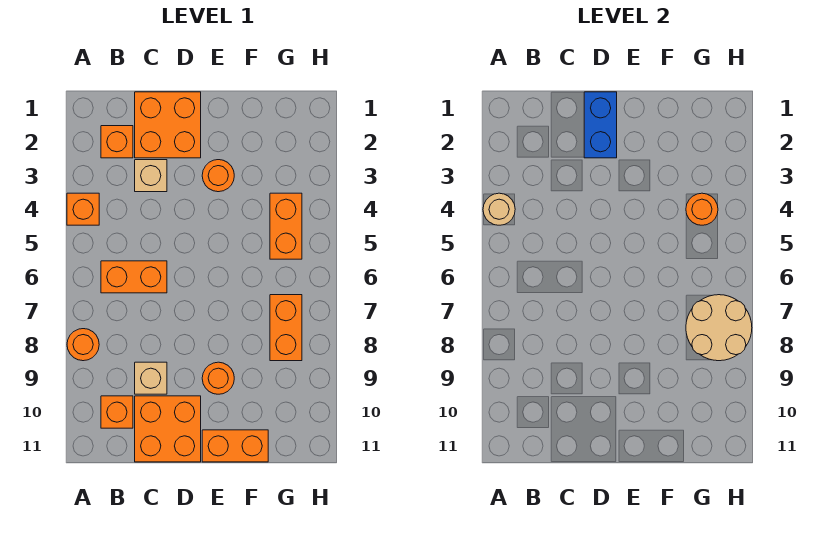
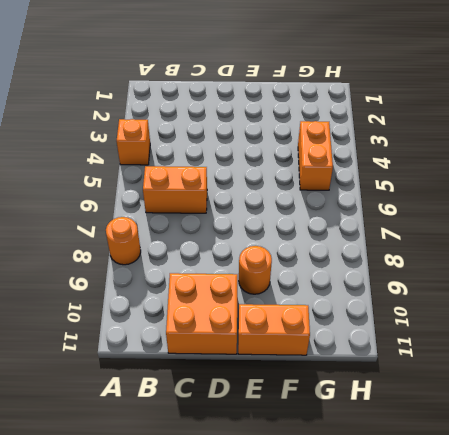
none -> orange brick B2 level 1
none -> orange brick B10 level 1
none -> orange brick C1:D2 level 1

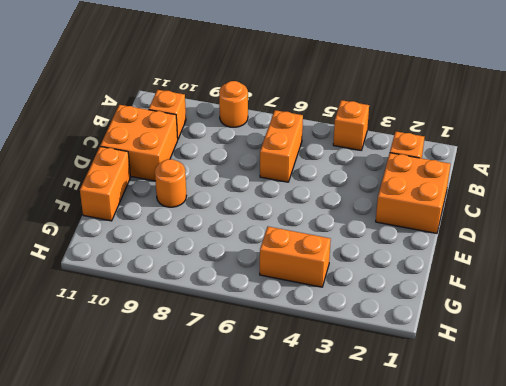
none -> tan brick C3 level 1
none -> tan brick C9 level 1
none -> orange round brick E3 level 1

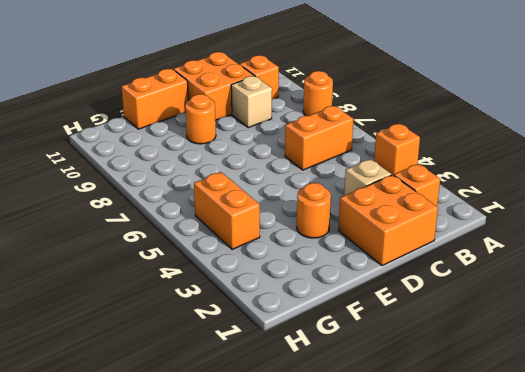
none -> orange brick G7:G8 level 1
none -> tan round brick A4 level 2
none -> blue brick D1:D2 level 2

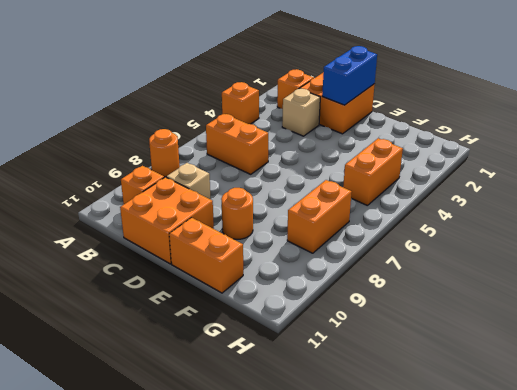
none -> orange round brick E3 level 1
none -> tan round brick A4 level 2
none -> orange round brick G4 level 2

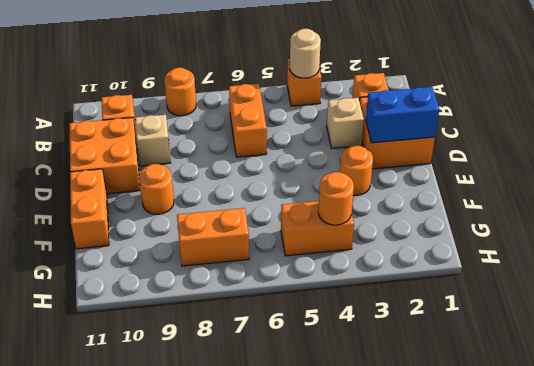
none -> tan round brick G7:H8 level 2

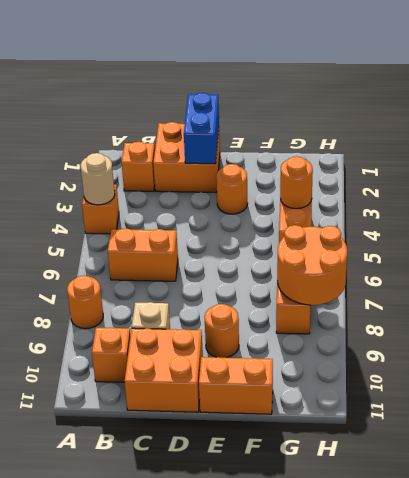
orange round brick G7:H8 level 2 -> tan round brick G7:H8 level 2
none -> tan brick C3 level 1

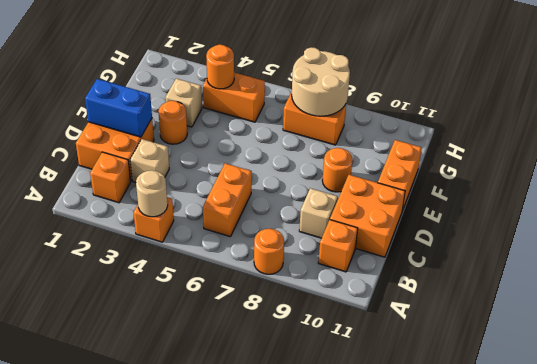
tan brick F3 level 1 -> none

